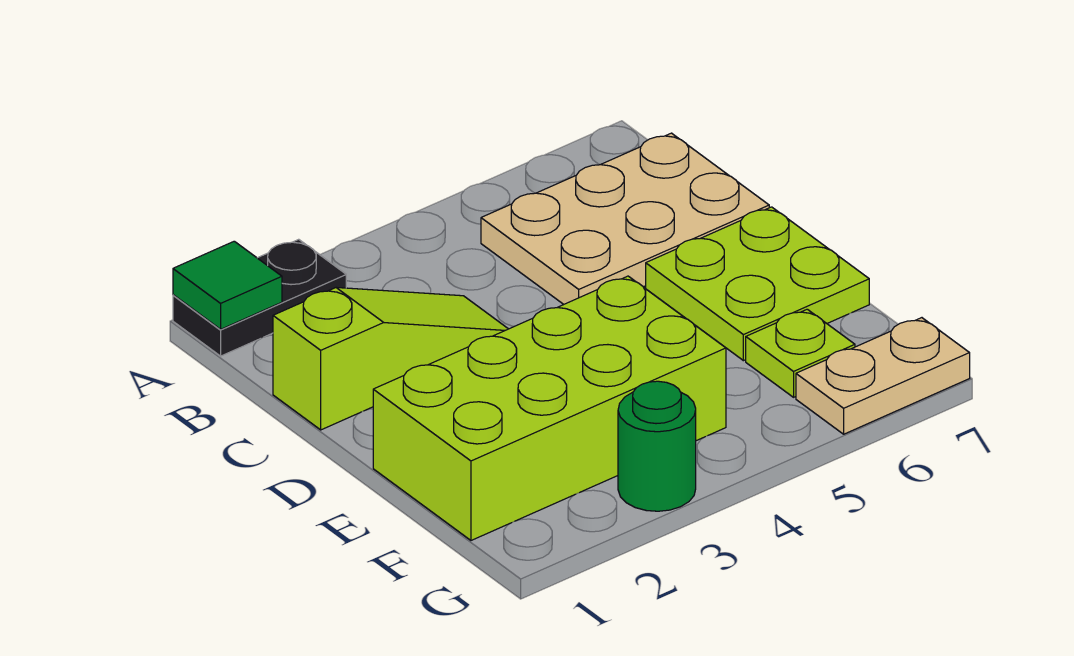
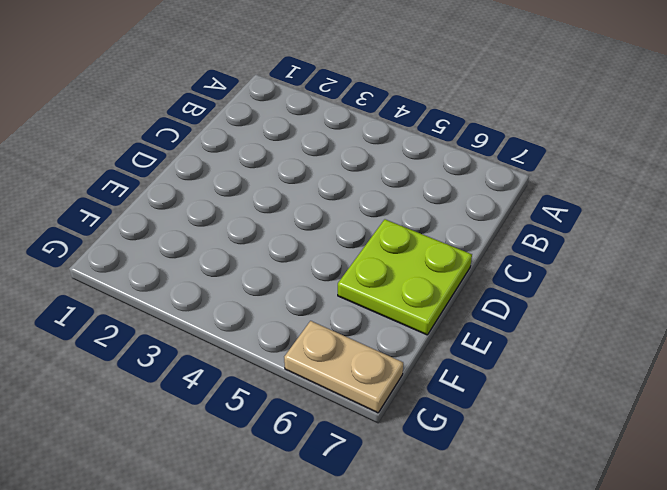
none -> black plate A1:A2 level 1
none -> tan plate B5:C7 level 1

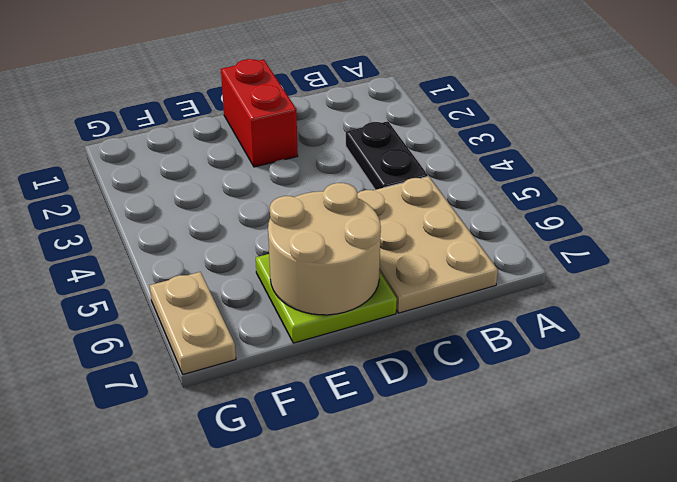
black plate B3:B4 level 1 -> black plate A1:A2 level 1
red brick D1:D2 level 1 -> none
tan round brick D6:E7 level 2 -> none
none -> lime slope C1:C3 level 1 top 1
none -> lime brick E1:F4 level 1

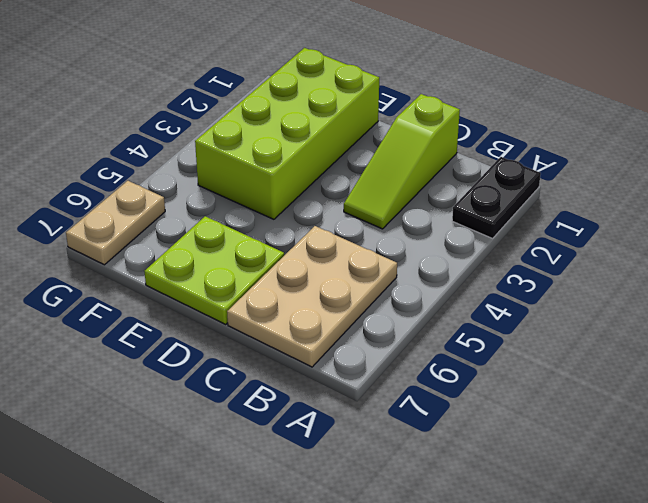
none -> lime plate F6 level 1
none -> green round brick G3 level 1

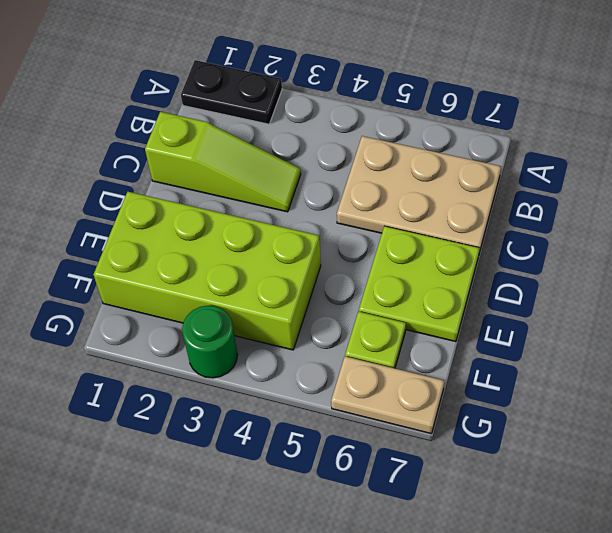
none -> green tile A1 level 2

